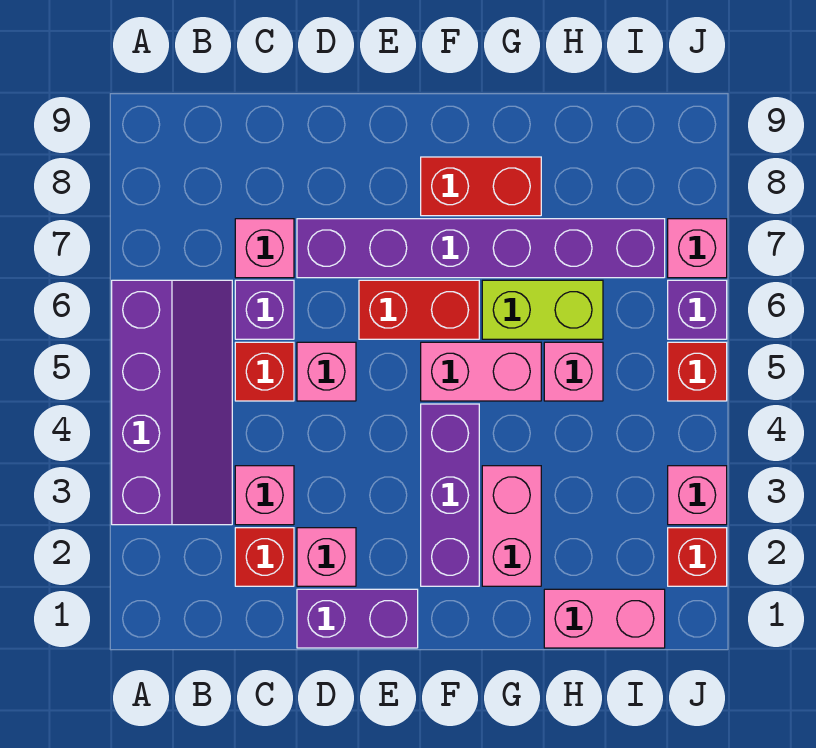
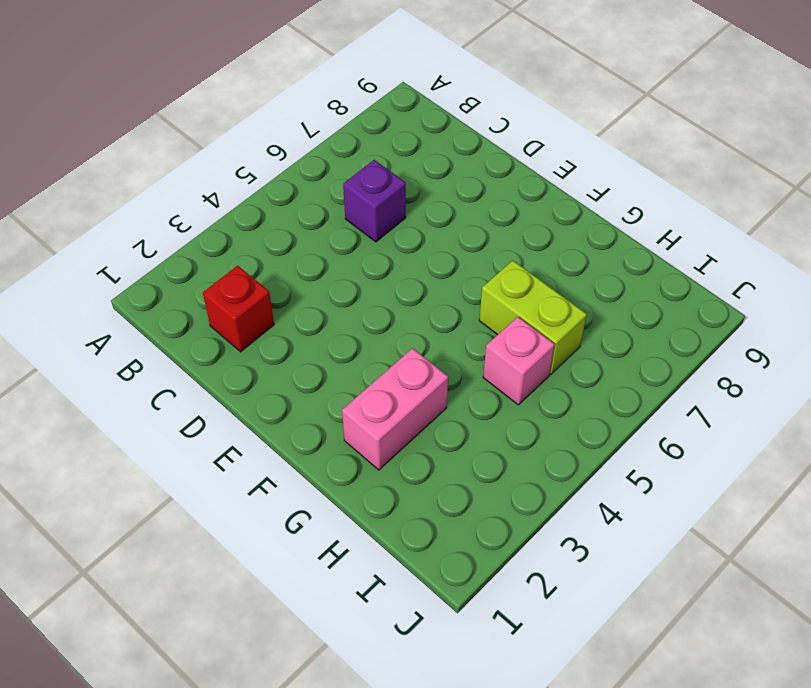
none -> purple slope A3:B6 level 1 top A
none -> pink brick C3 level 1
none -> red brick C5 level 1

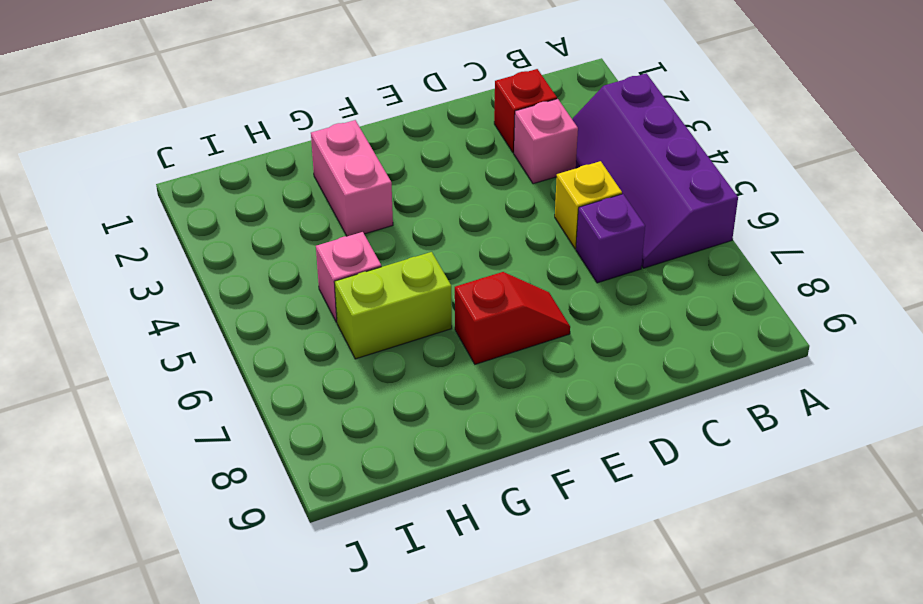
yellow brick C5 level 1 -> red brick C5 level 1
red slope E7:F7 level 1 top F -> purple brick D7:I7 level 1
none -> pink brick C7 level 1
none -> purple brick D1:E1 level 1
none -> pink brick D2 level 1

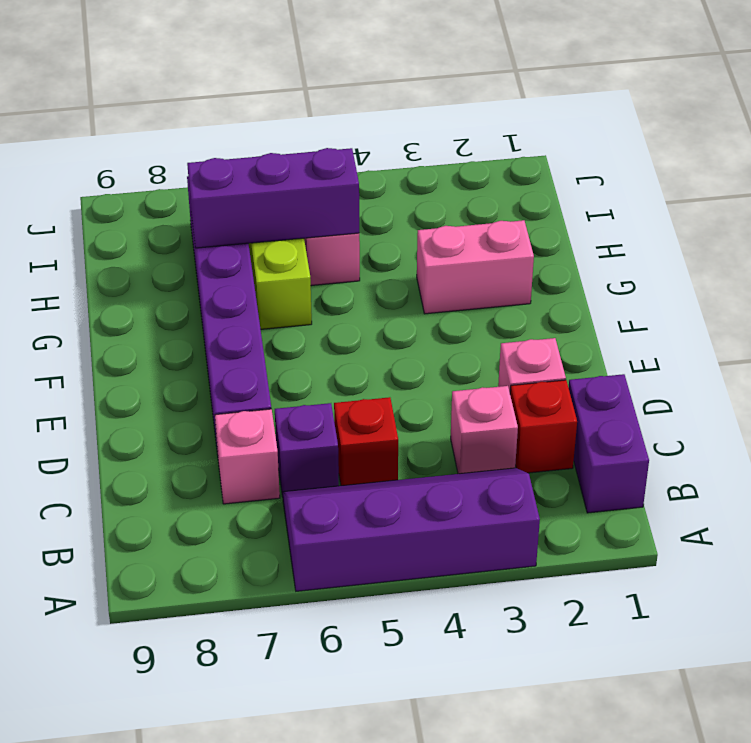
purple brick B1:C1 level 1 -> purple brick D1:E1 level 1
purple brick H5:H7 level 2 -> purple brick F2:F4 level 1
none -> pink brick D5 level 1
none -> red brick E6:F6 level 1
none -> pink brick F5:G5 level 1

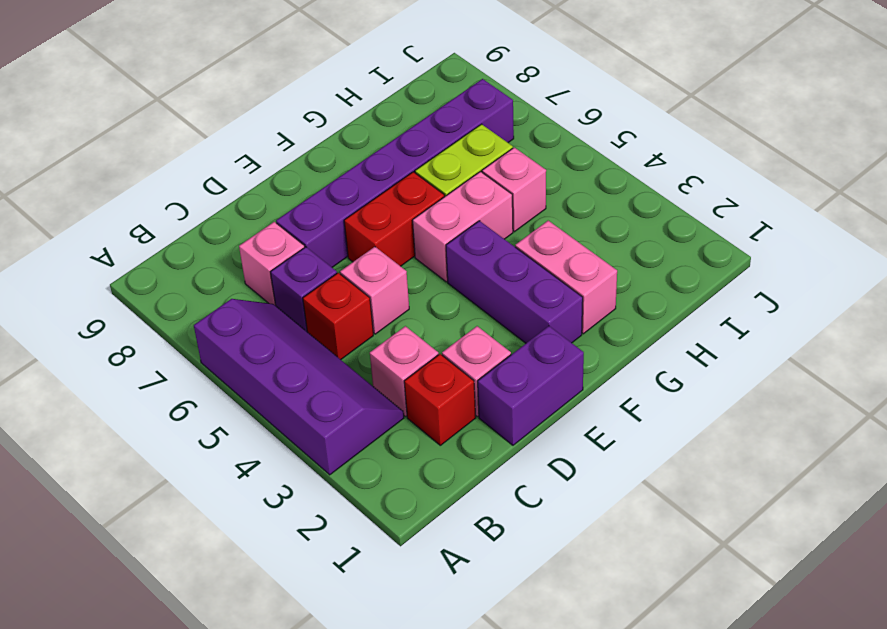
none -> red brick F8:G8 level 1
none -> pink brick H1:I1 level 1
none -> red brick J2 level 1

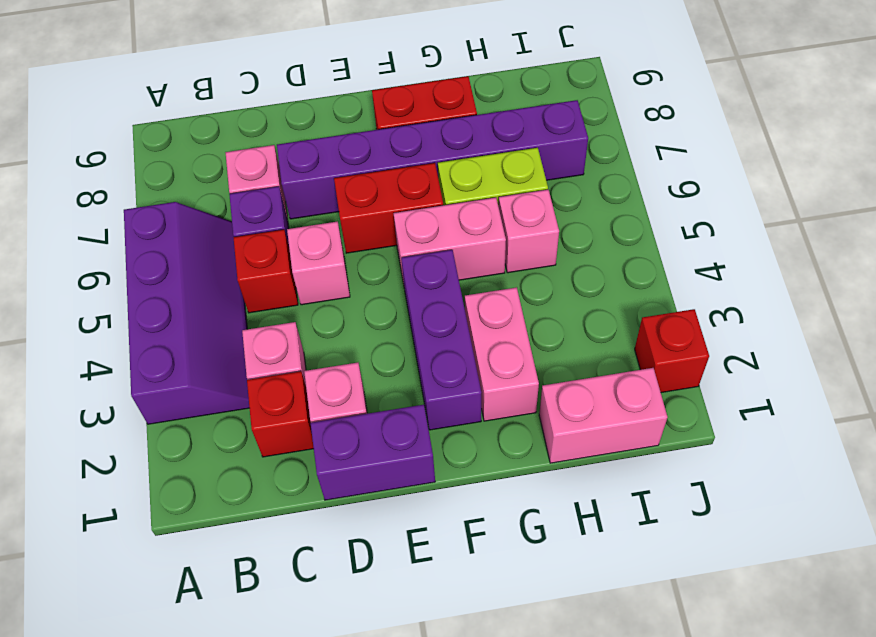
none -> pink brick J3 level 1
none -> red brick J5 level 1
none -> purple brick J6 level 1

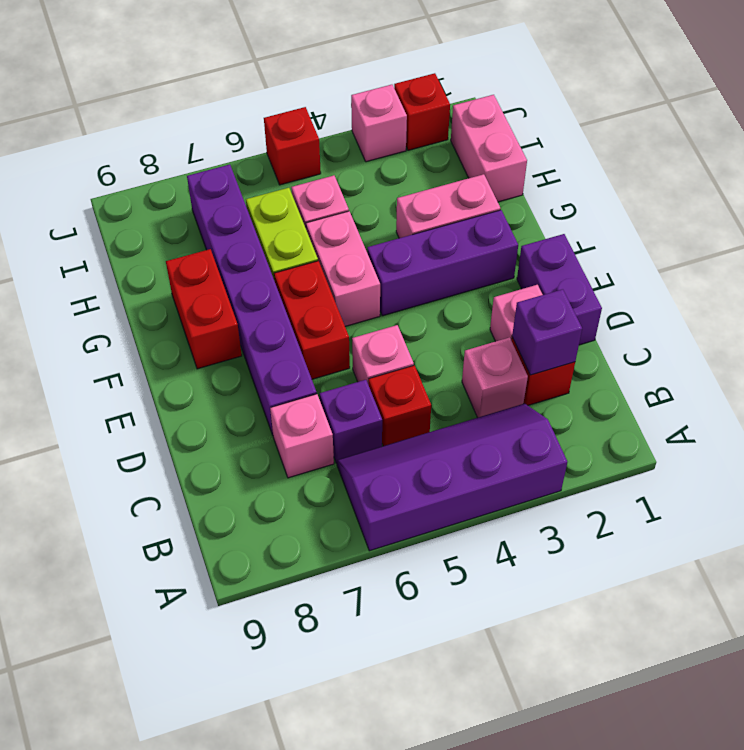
purple brick C2 level 2 -> purple brick J6 level 1
none -> pink brick J7 level 1

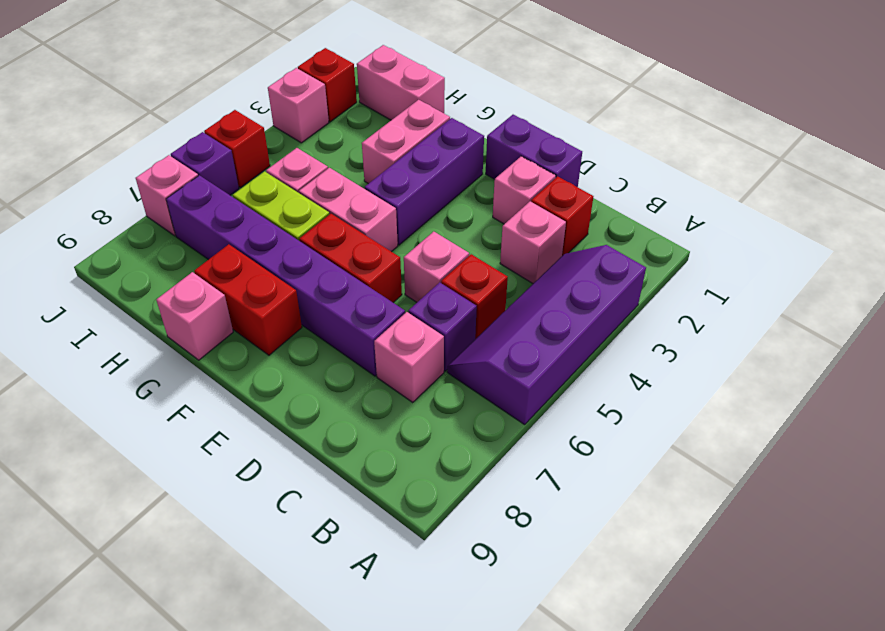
pink brick G9 level 1 -> none

